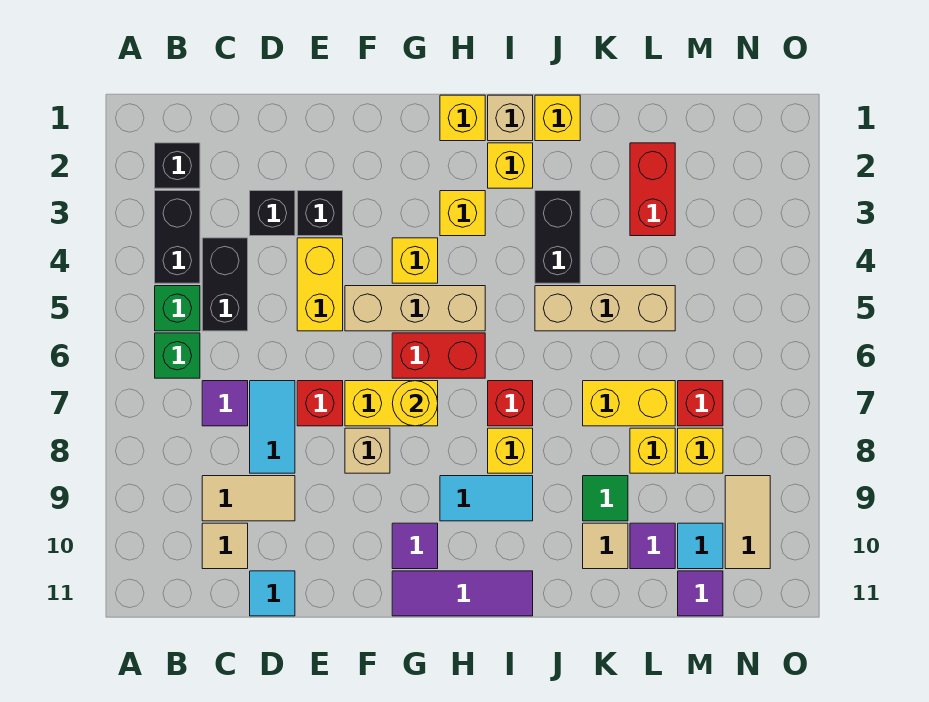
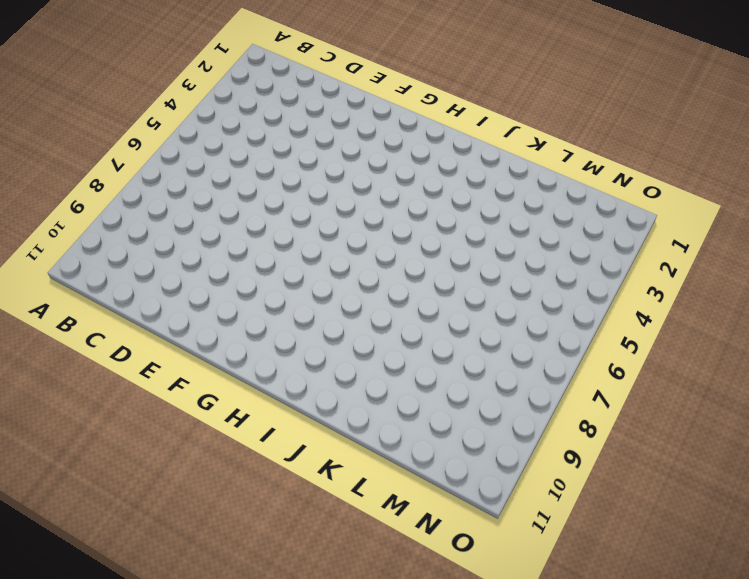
none -> black brick B2 level 1
none -> black brick B3:B4 level 1
none -> green brick B5 level 1
none -> green brick B6 level 1

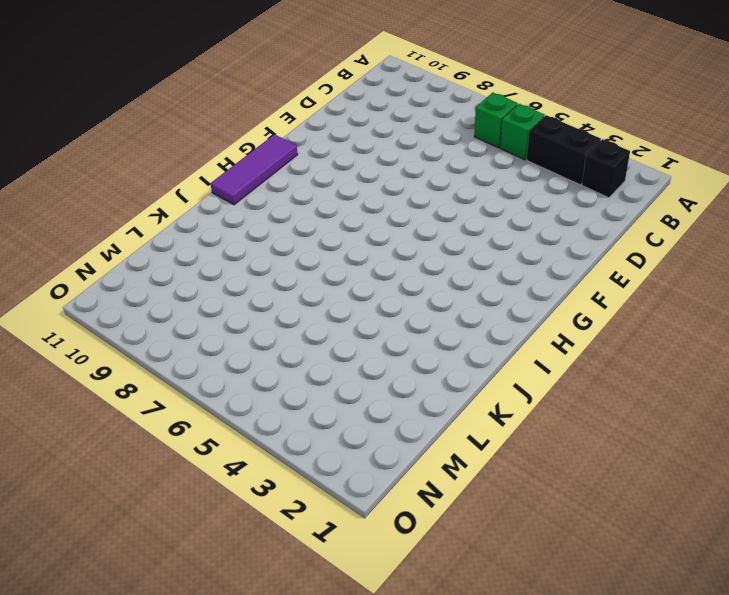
none -> black brick C4:C5 level 1
none -> purple tile C7 level 1
none -> tan tile C9:D9 level 1
none -> tan tile C10 level 1

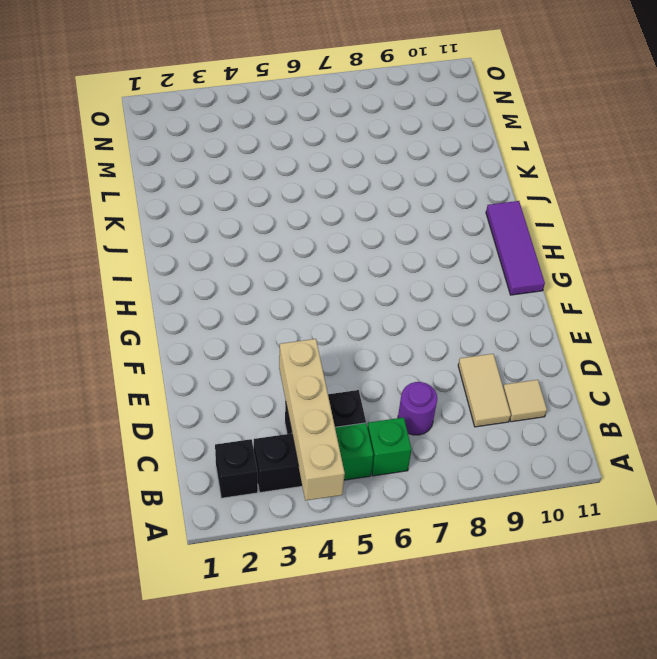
tan brick A4:D4 level 2 -> none
purple round brick C7 level 1 -> purple tile C7 level 1
none -> black brick D3 level 1
none -> cyan tile D7:D8 level 1
none -> cyan tile D11 level 1
none -> black brick E3 level 1

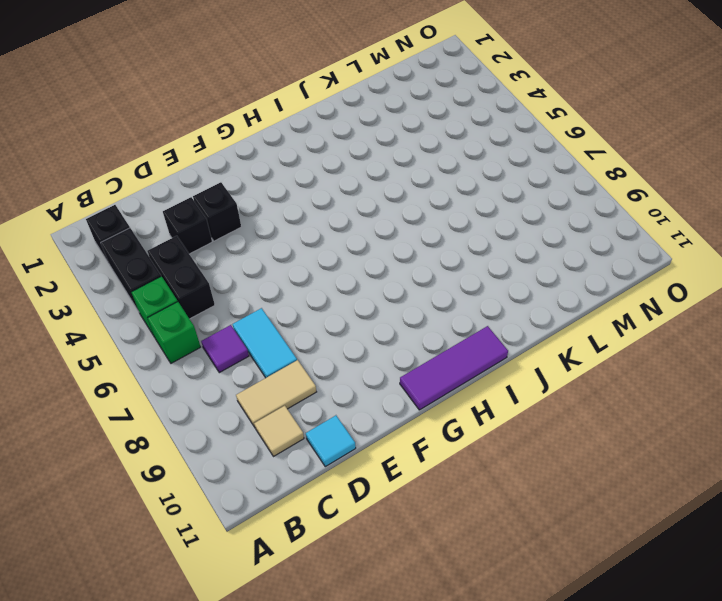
none -> yellow brick E4:E5 level 1
none -> red brick E7 level 1
none -> tan brick F5:H5 level 1
none -> yellow brick F7:G7 level 1

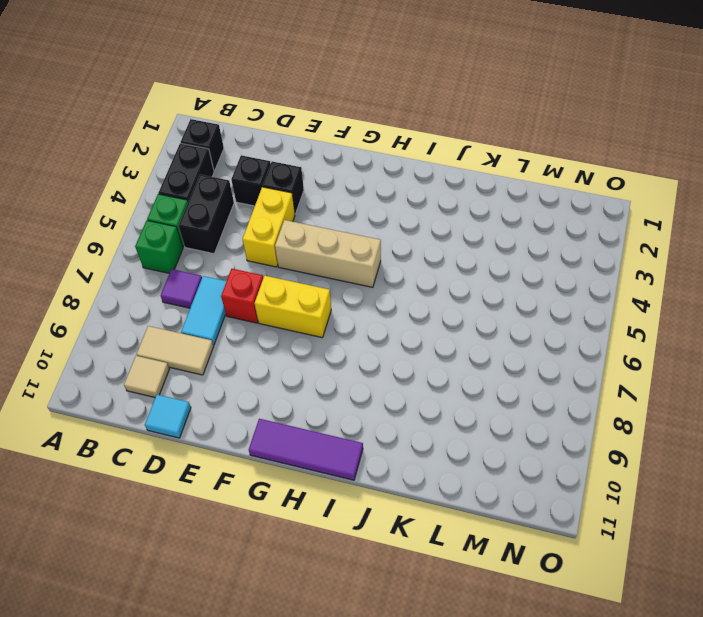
none -> tan brick F8 level 1
none -> yellow brick G4 level 1
none -> red brick G6:H6 level 1
none -> purple tile G10 level 1

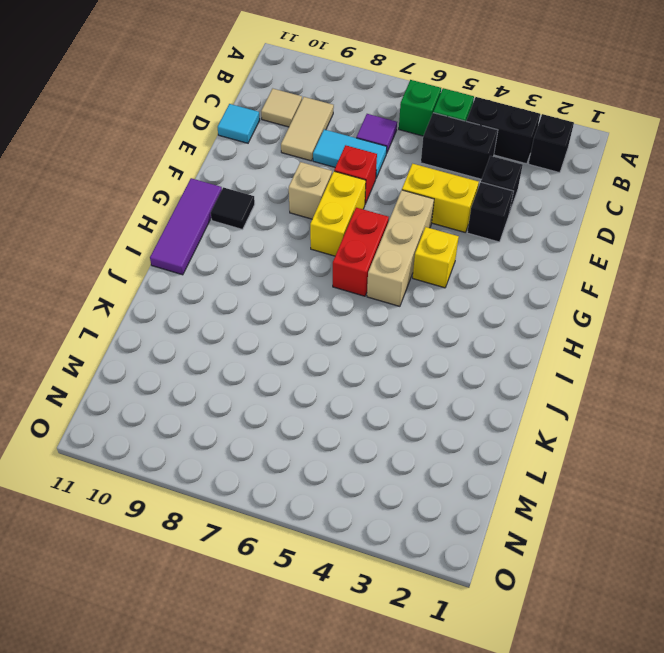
black tile G10 level 1 -> purple tile G10 level 1
none -> yellow brick H1 level 1
none -> yellow brick H3 level 1
none -> cyan tile H9:I9 level 1
none -> tan brick I1 level 1

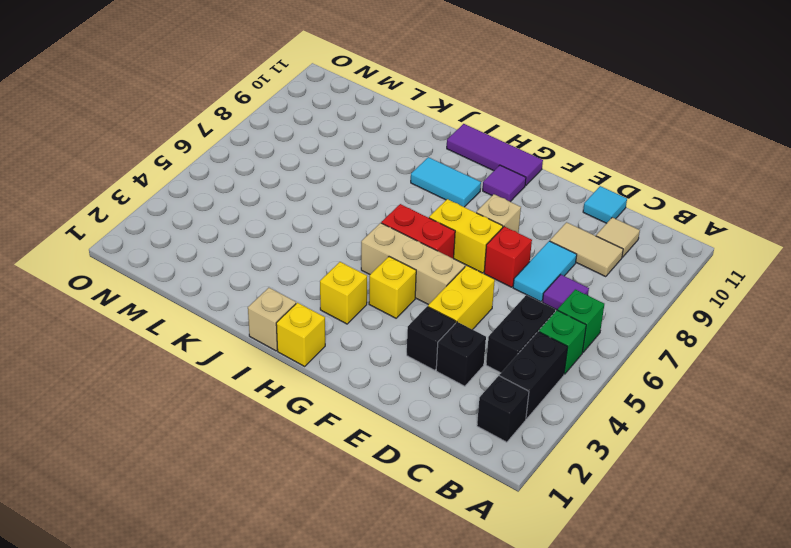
none -> yellow brick I2 level 1
none -> red brick I7 level 1
none -> yellow brick I8 level 1
none -> yellow brick J1 level 1

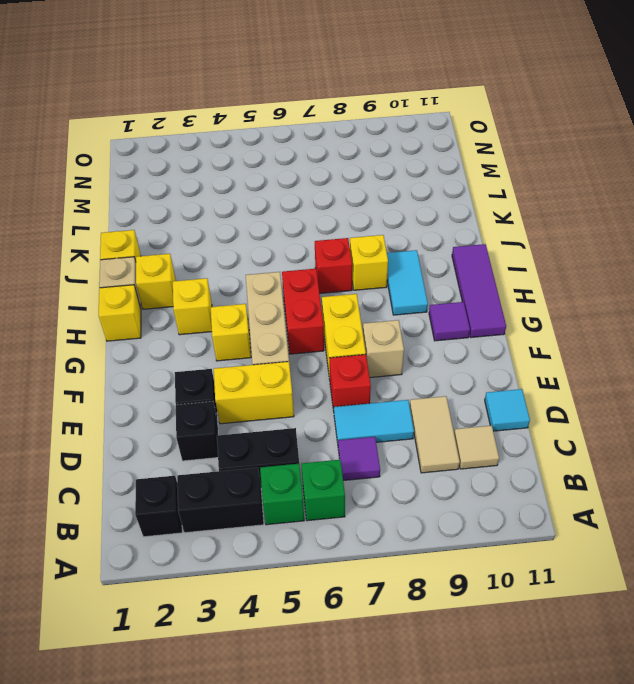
none -> black brick J3:J4 level 1
none -> tan brick J5:L5 level 1
none -> yellow brick K7:L7 level 1
none -> green tile K9 level 1

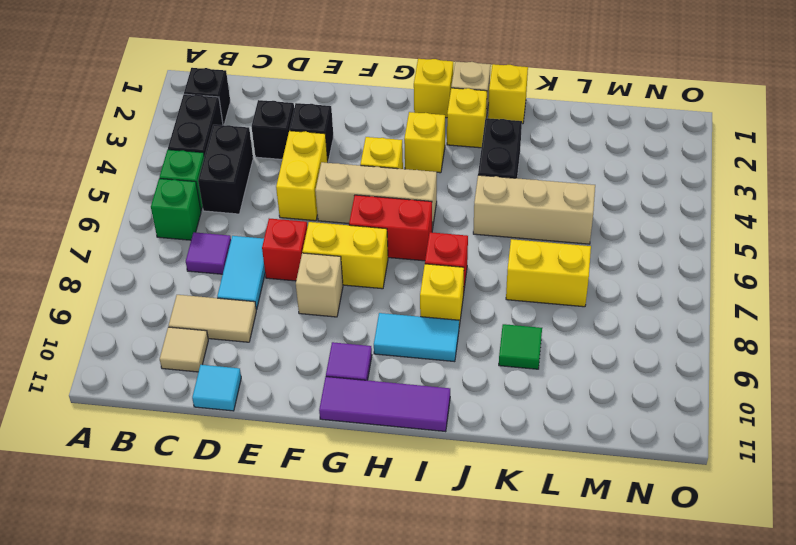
none -> tan tile K10 level 1
none -> red brick L2:L3 level 1
none -> yellow brick L8 level 1
none -> purple tile L10 level 1

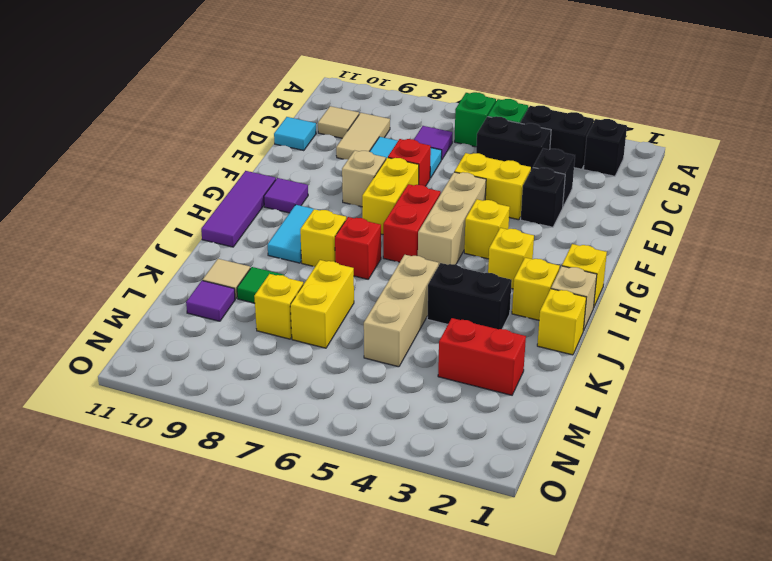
none -> red brick M7 level 1
none -> yellow brick M8 level 1
none -> cyan tile M10 level 1
none -> purple tile M11 level 1

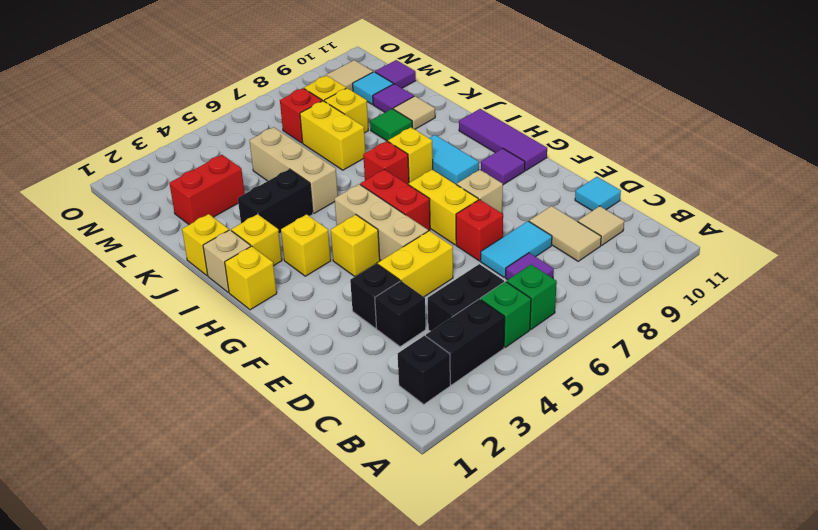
none -> yellow round brick G7 level 2

